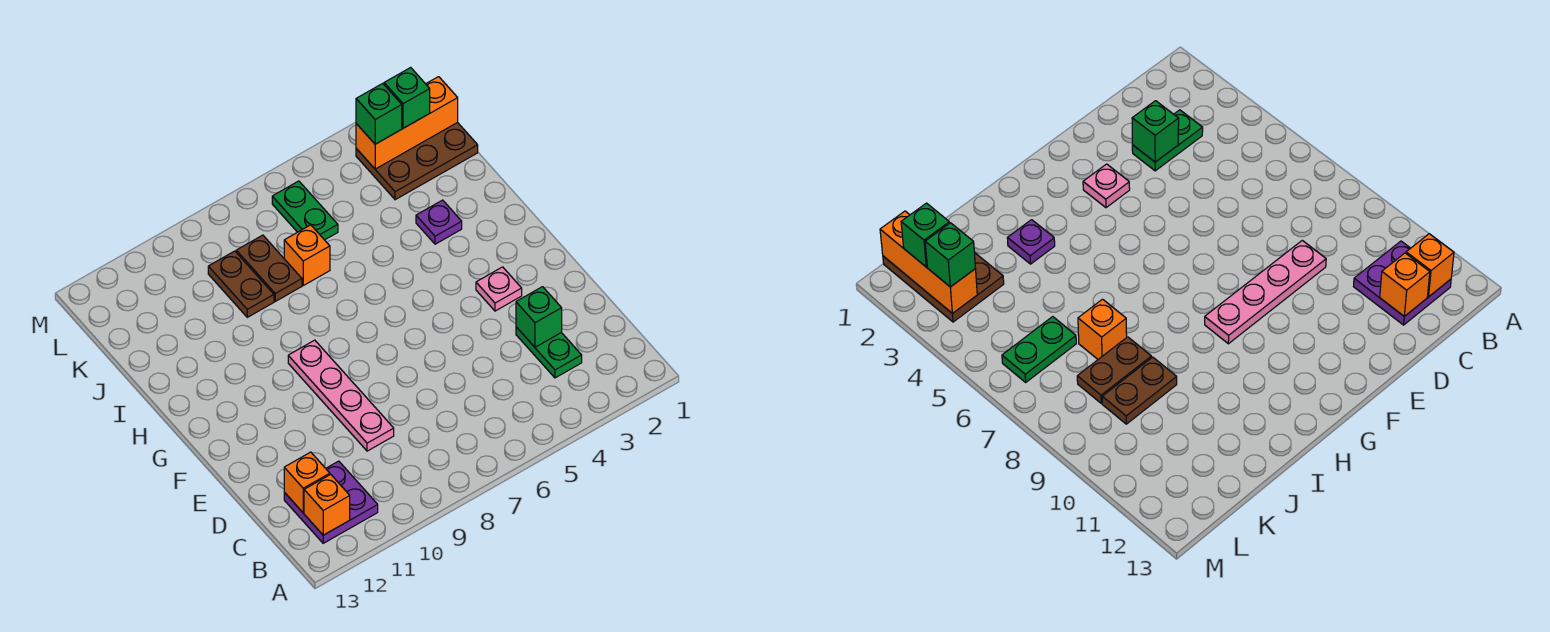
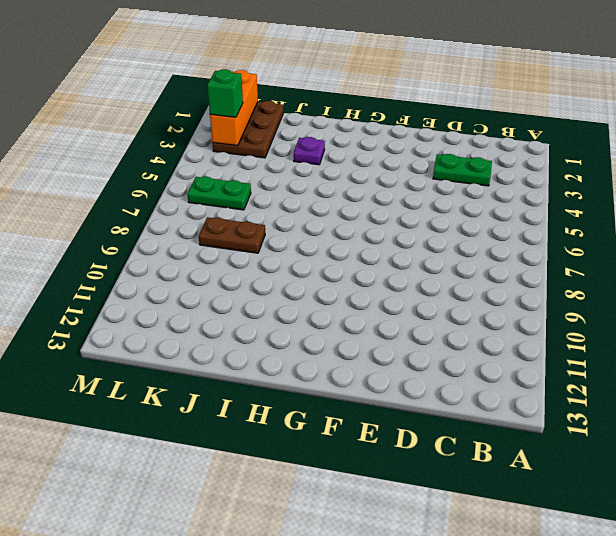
none -> purple plate B11:C12 level 1
none -> pink plate D9:G9 level 1
none -> pink plate F3 level 1

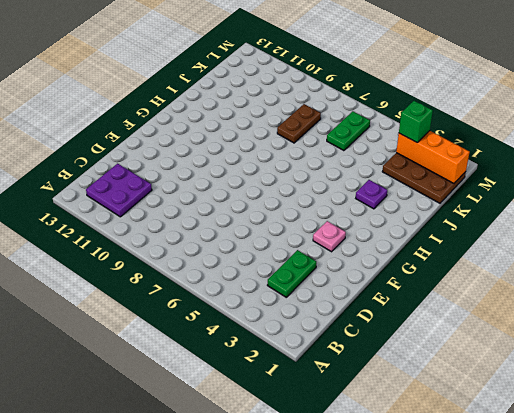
none -> pink plate D9:G9 level 1
none -> orange brick J7 level 1
none -> brown plate J9:K9 level 1

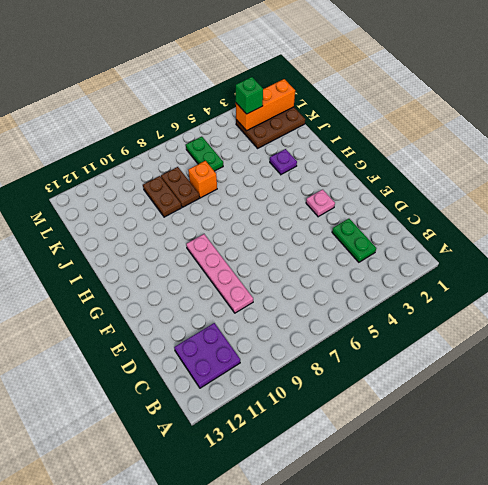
none -> orange brick B12 level 2
none -> orange brick C12 level 2
none -> green brick D3 level 2

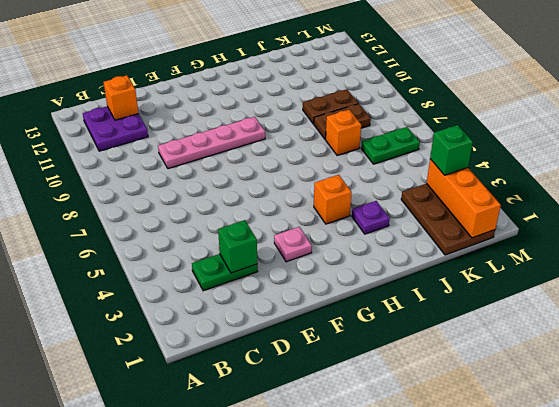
orange brick H4 level 1 -> orange brick B12 level 2
none -> green brick L2 level 3

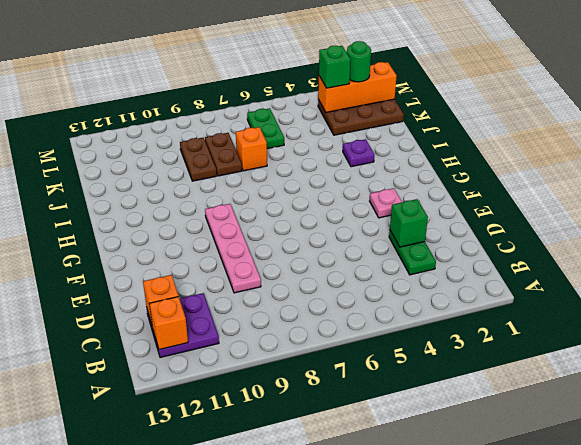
green round brick L2 level 3 -> green brick L2 level 3

